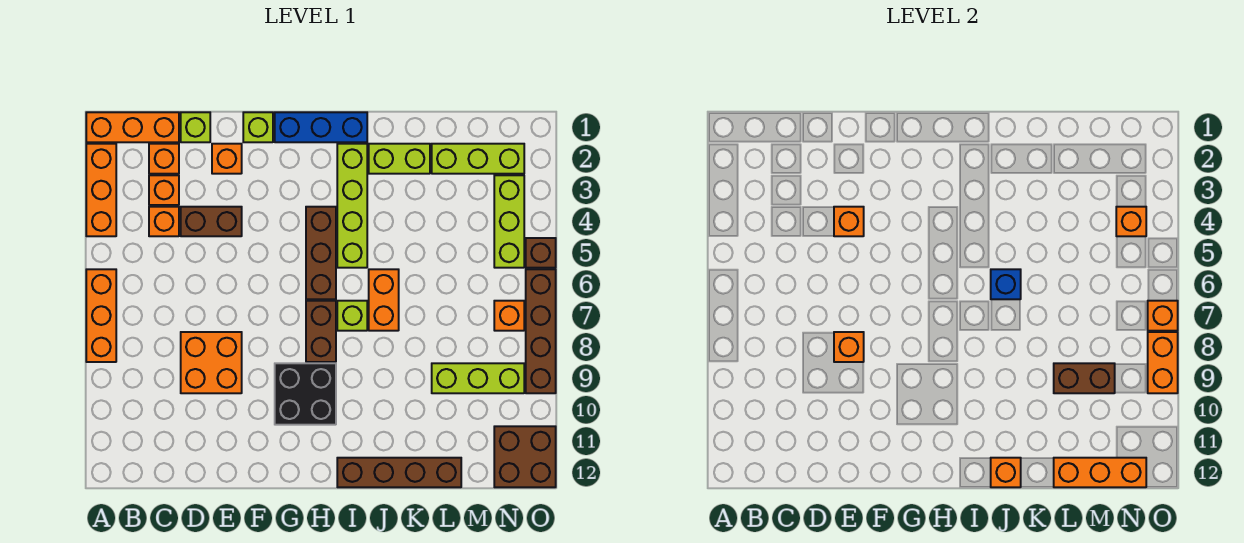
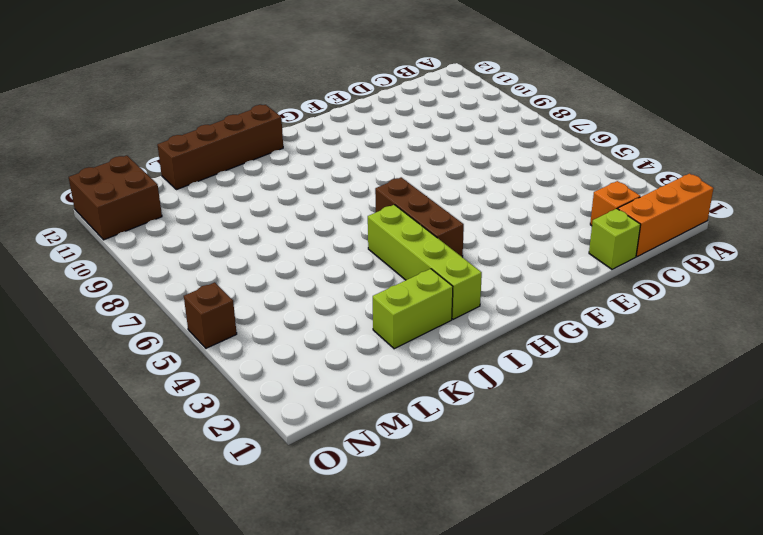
none -> orange brick A2:A4 level 1
none -> orange brick A6:A8 level 1
none -> orange brick C3 level 1
none -> orange brick C4 level 1

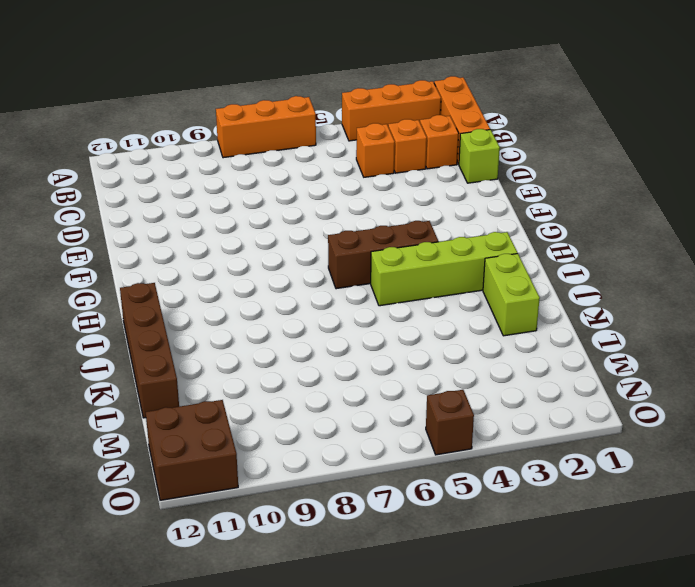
none -> brown brick D4:E4 level 1
none -> orange brick D8:E9 level 1
none -> orange brick E2 level 1
none -> lime brick F1 level 1

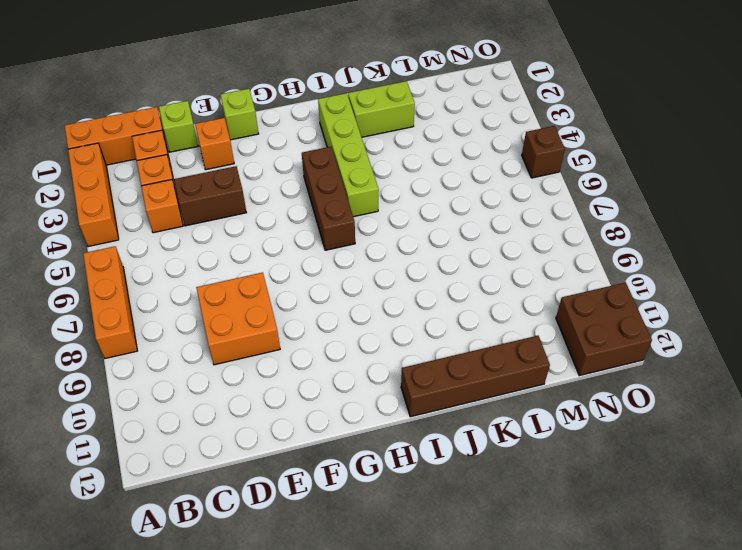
none -> blue brick G1:I1 level 1
none -> black brick G9:H10 level 1
none -> brown brick H7:H8 level 1
none -> lime brick I7 level 1

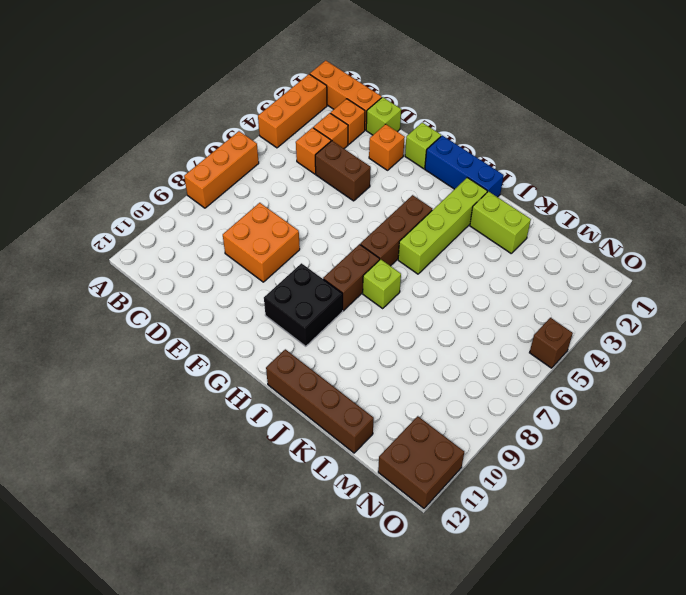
none -> orange brick J6:J7 level 1
none -> lime brick L2:N2 level 1
none -> lime brick L9:N9 level 1
none -> lime brick N3:N5 level 1

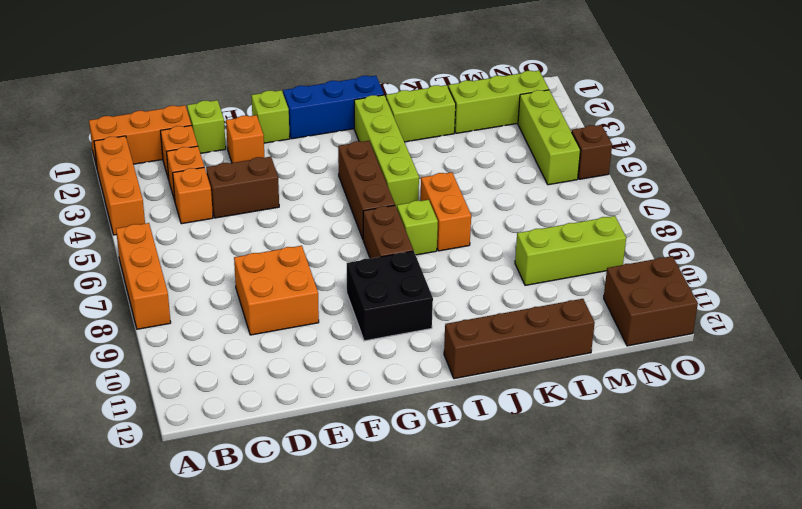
none -> orange brick N7 level 1
none -> brown brick O6:O9 level 1
none -> orange brick E4 level 2
none -> orange brick E8 level 2

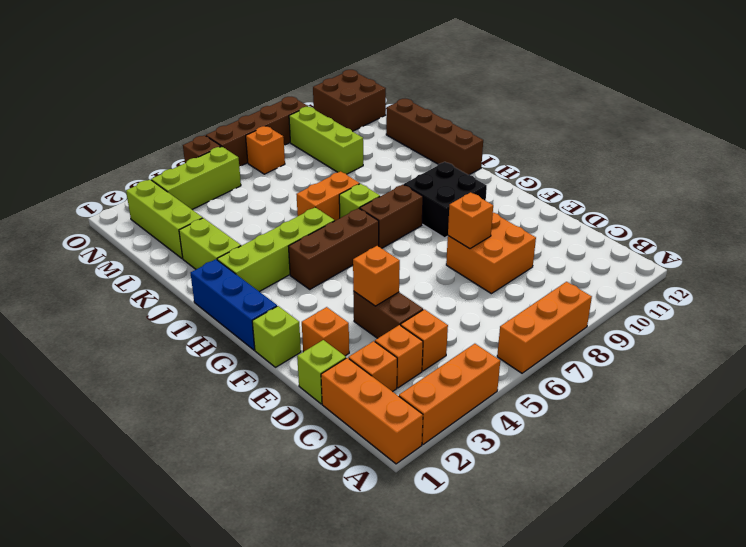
none -> blue brick J6 level 2
none -> orange brick J12 level 2
none -> brown brick L9:M9 level 2
none -> orange brick L12:N12 level 2

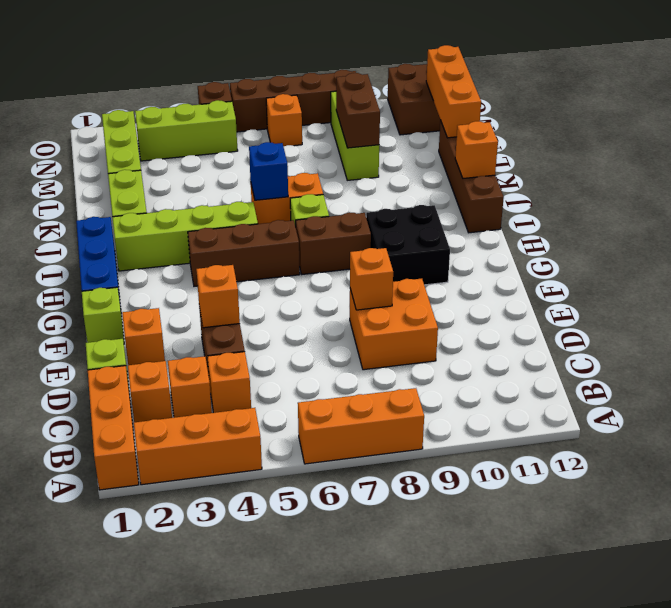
none -> orange brick N4 level 2
none -> orange brick O7 level 2
none -> orange brick O8:O9 level 2

